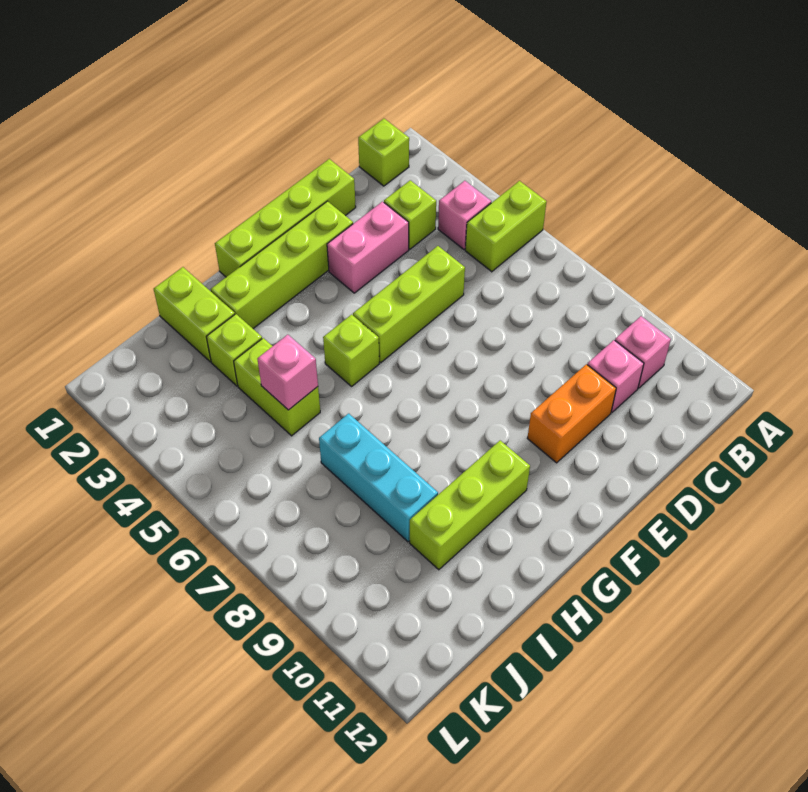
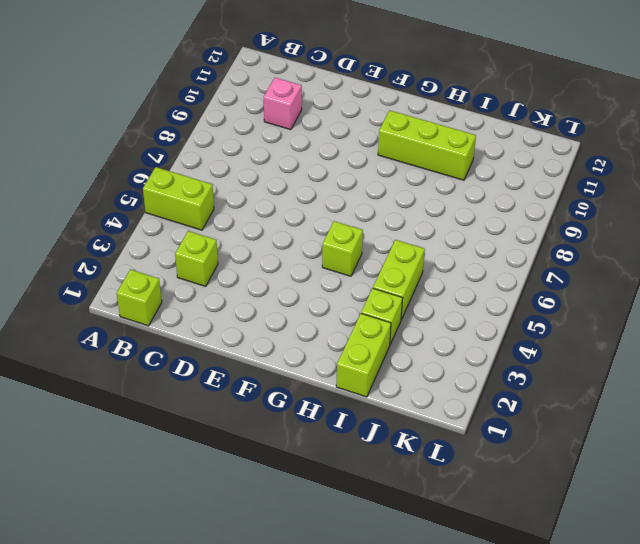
none -> pink brick B4 level 1
none -> pink brick B10 level 1
none -> lime brick D1:G1 level 1

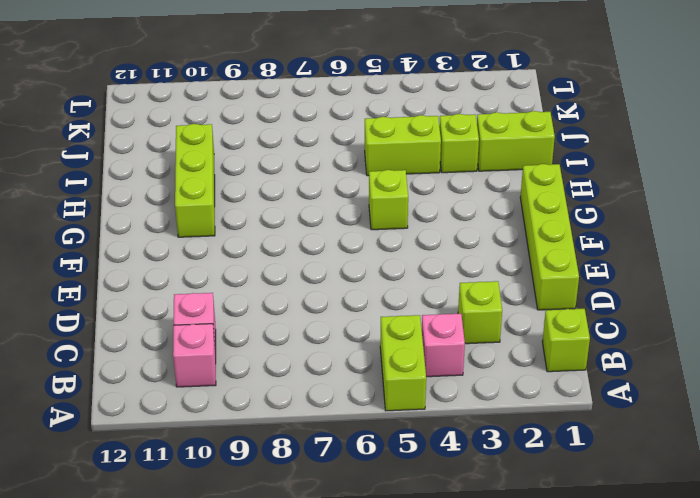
none -> pink brick D3:E3 level 1
none -> lime brick D5:F5 level 1
none -> orange brick D10:E10 level 1

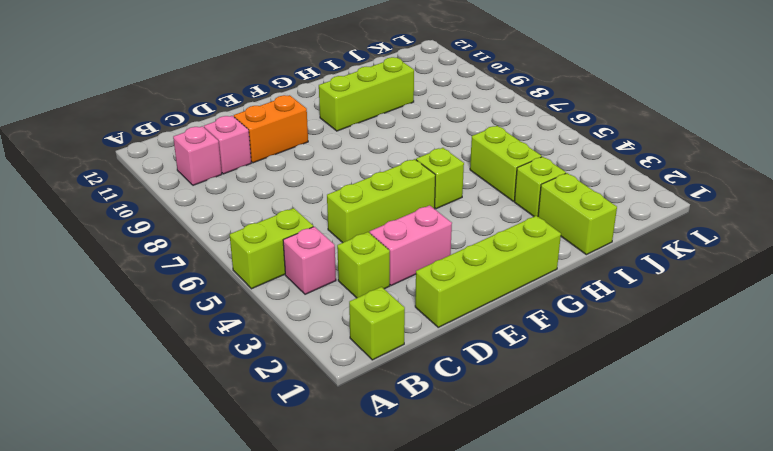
none -> lime brick E2:H2 level 1
none -> cyan brick I7:I9 level 1
none -> pink brick I5 level 2

